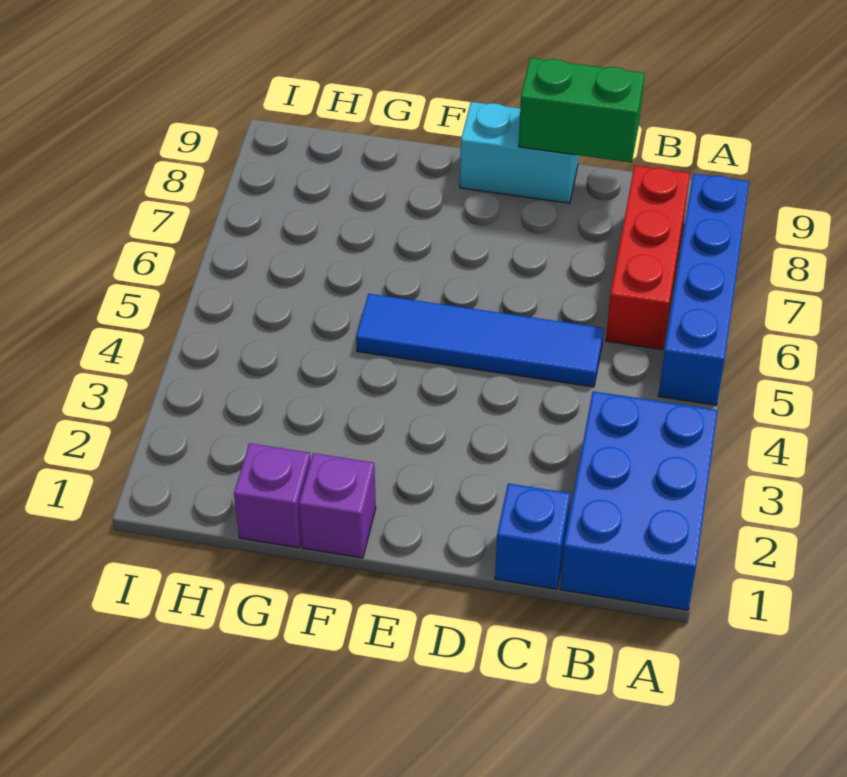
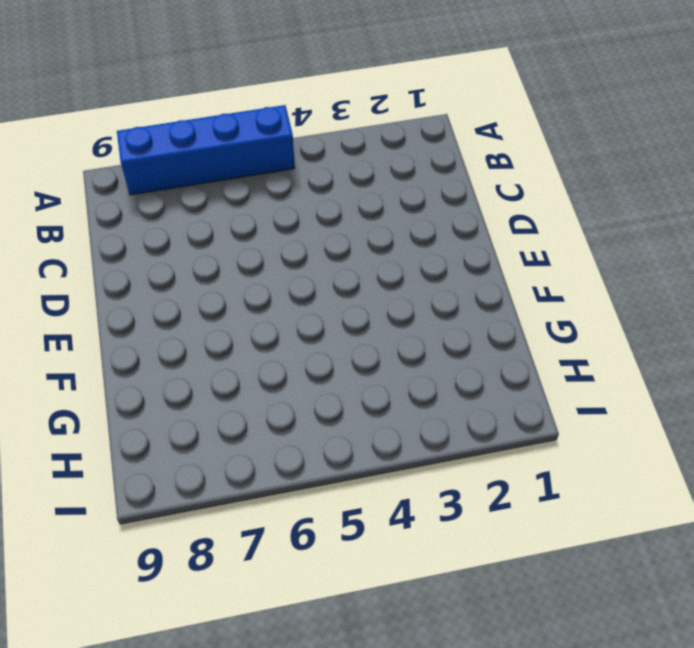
none -> blue brick A1:B3 level 1
none -> red brick B6:B8 level 1

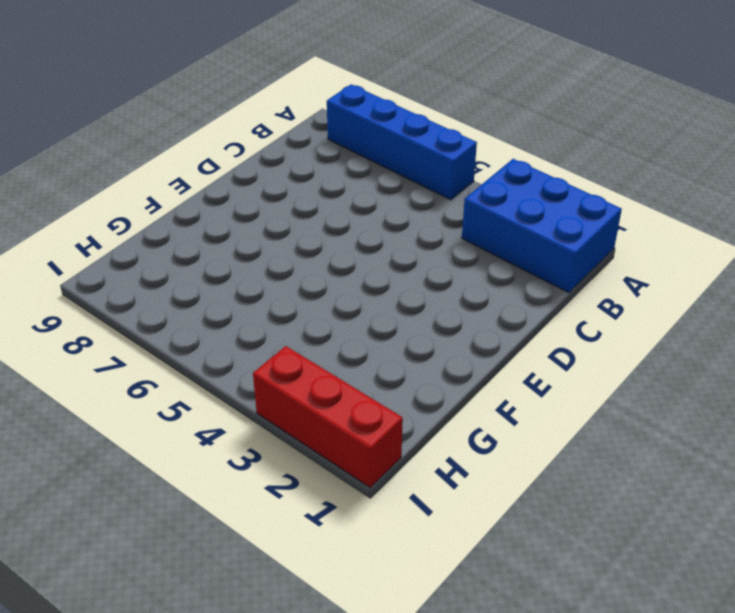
red brick I1:I3 level 1 -> red brick B6:B8 level 1
none -> blue brick C1 level 1
none -> blue tile C5:F5 level 1

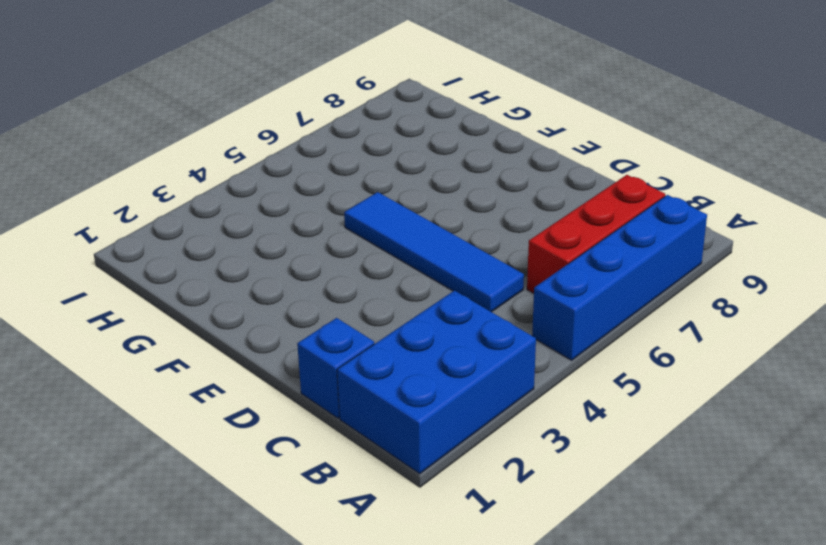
none -> cyan brick D9:E9 level 1
none -> purple brick F1 level 1

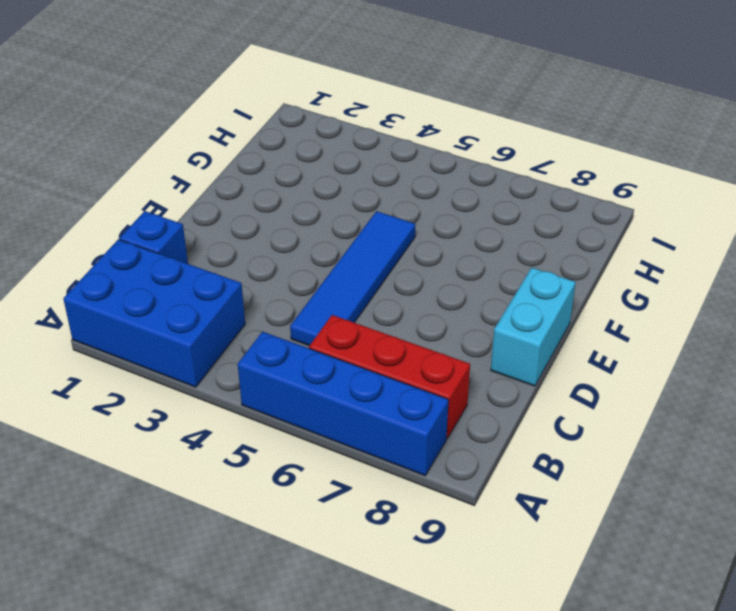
none -> purple brick F1 level 1
none -> purple brick G1 level 1

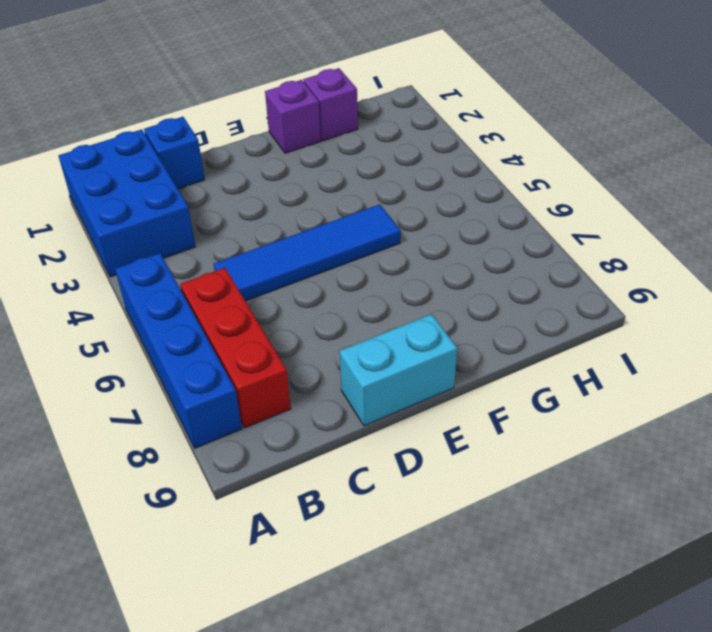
none -> green brick C9:D9 level 2

